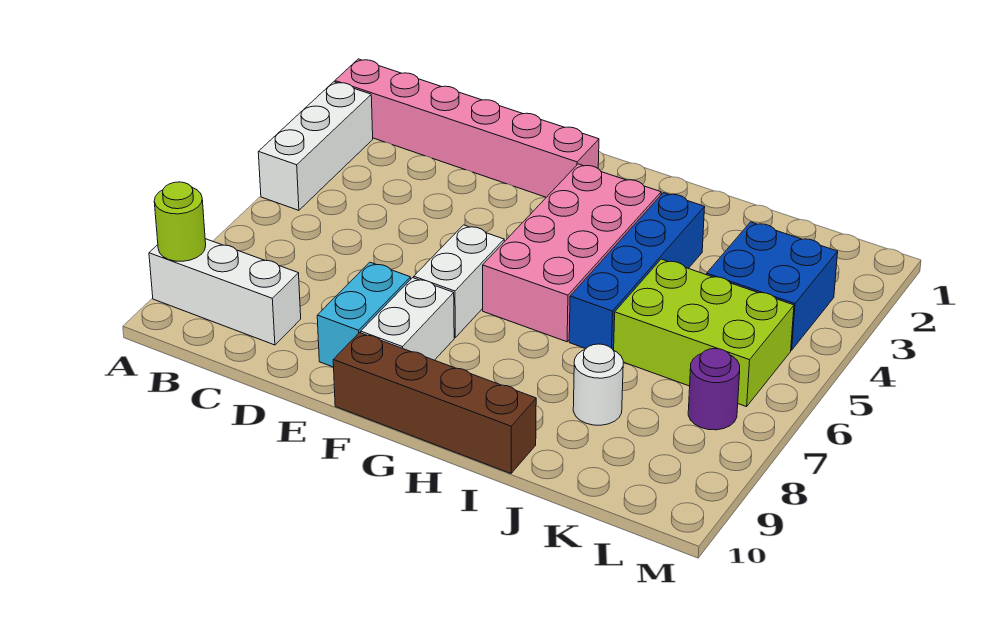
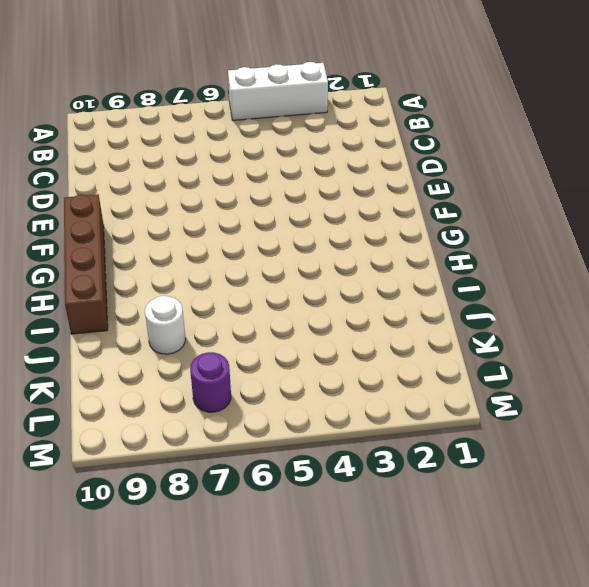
none -> pink brick A2:F2 level 1
none -> white brick A9:C9 level 1
none -> cyan brick E8:E9 level 1

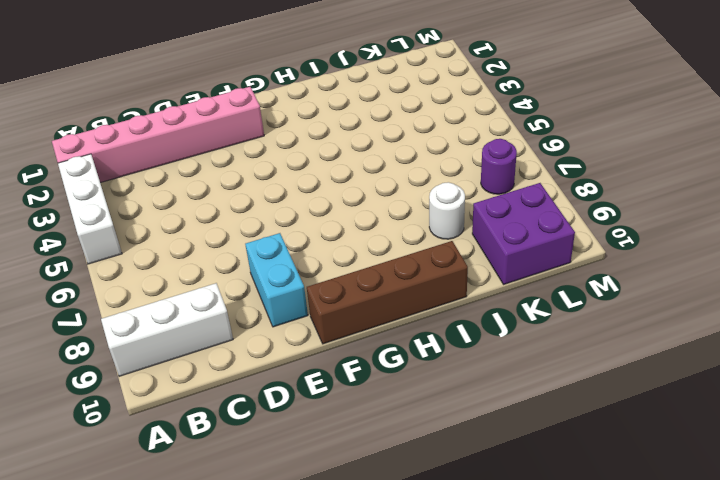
purple brick K9:L10 level 1 -> none
none -> white brick F6:F7 level 1
none -> white brick F8:F9 level 1
none -> pink brick G3:H6 level 1

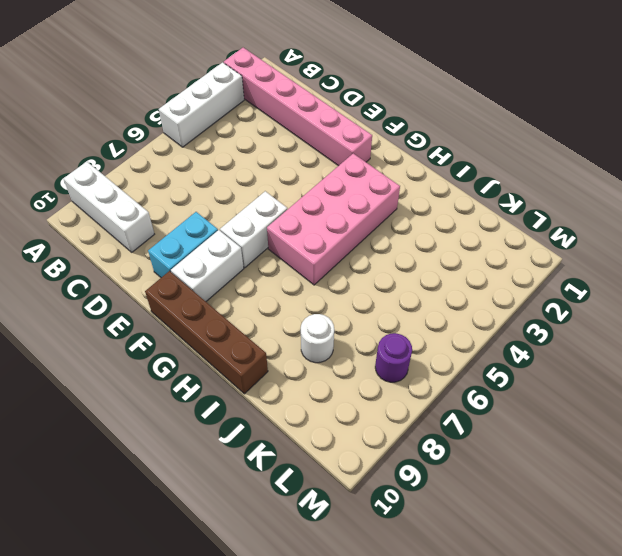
none -> blue brick I3:I6 level 1
none -> lime brick J5:L6 level 1
none -> blue brick K3:L4 level 1

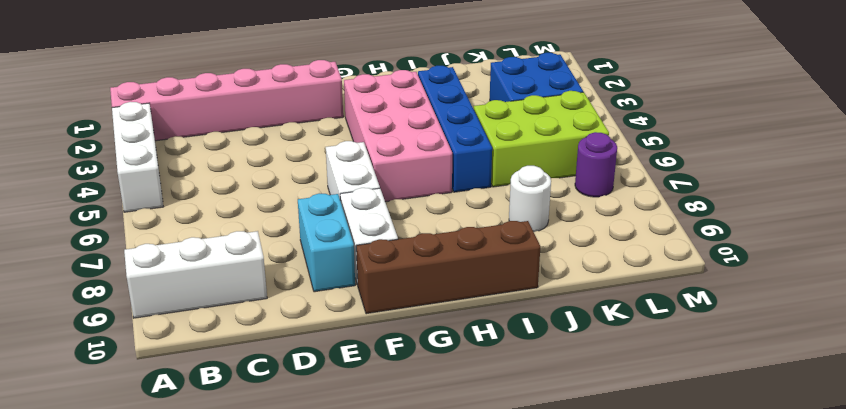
none -> lime round brick A9 level 2

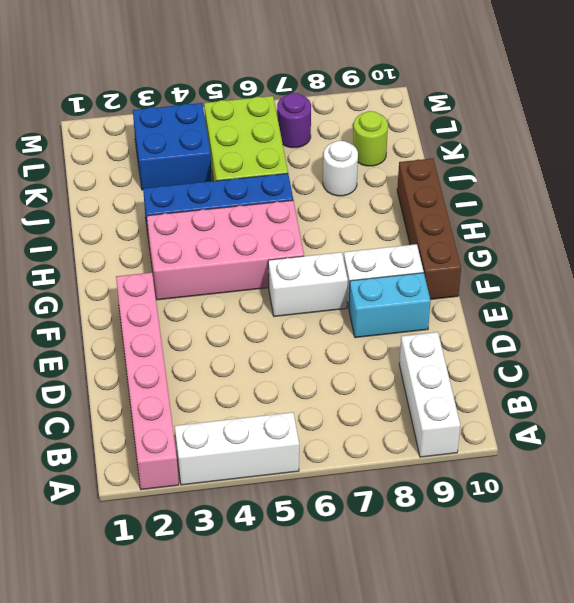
lime round brick K9 level 1 -> lime round brick A9 level 2

